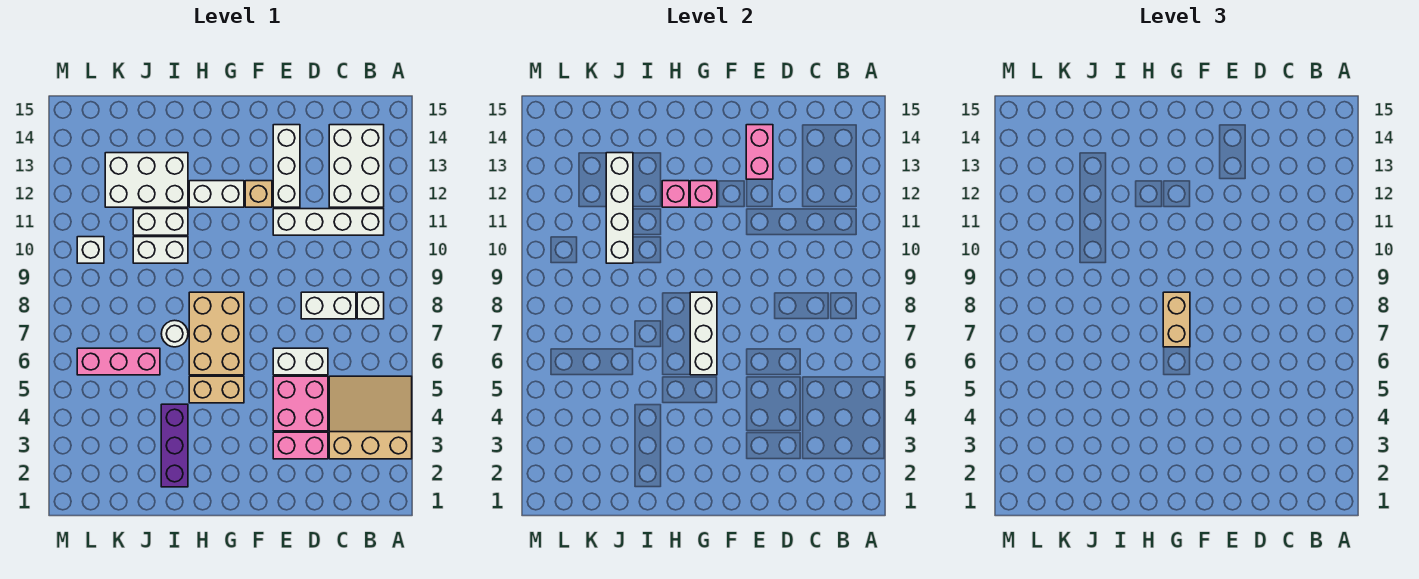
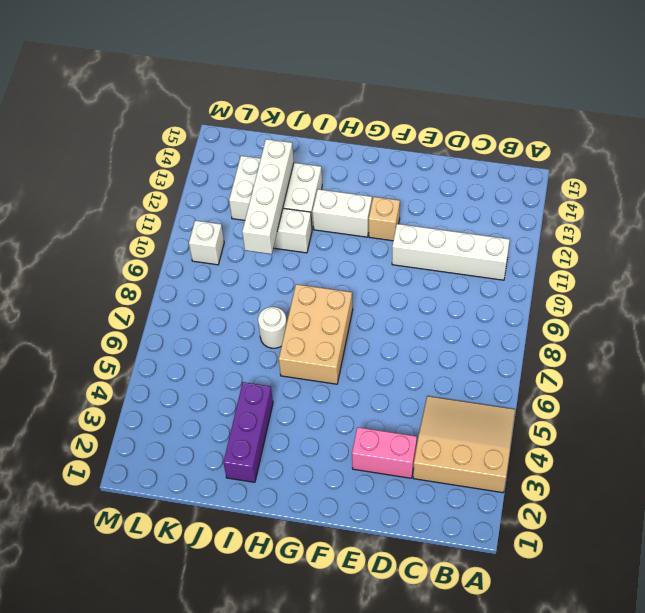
none -> white brick B8 level 1
none -> white brick B12:C14 level 1
none -> white brick C8:D8 level 1

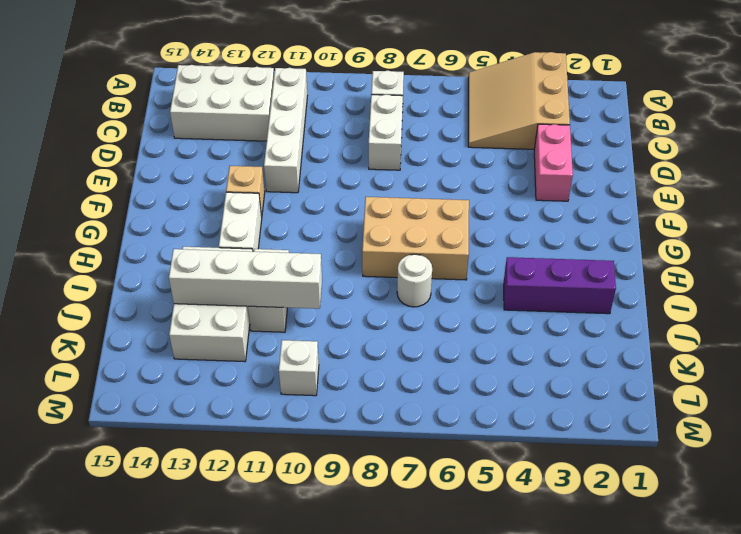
none -> pink brick D4:E5 level 1
none -> white brick D6:E6 level 1
none -> white brick E12:E14 level 1

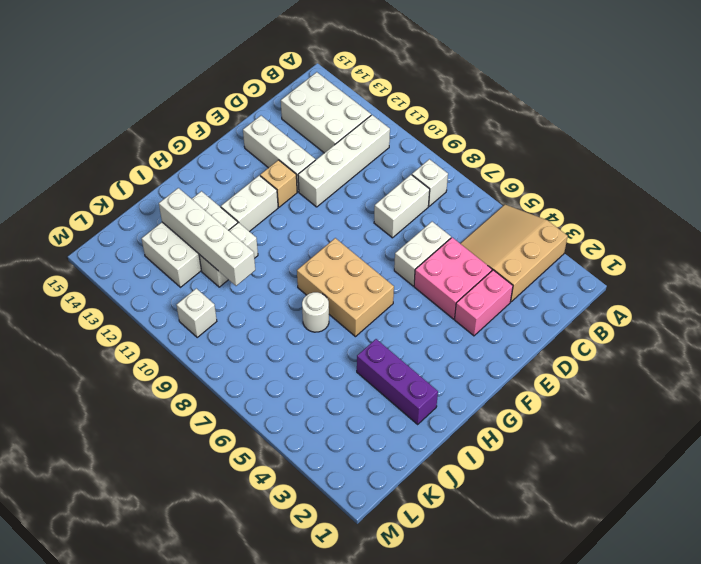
none -> tan brick G5:H5 level 1
none -> white brick I10:J10 level 1
none -> pink brick J6:L6 level 1

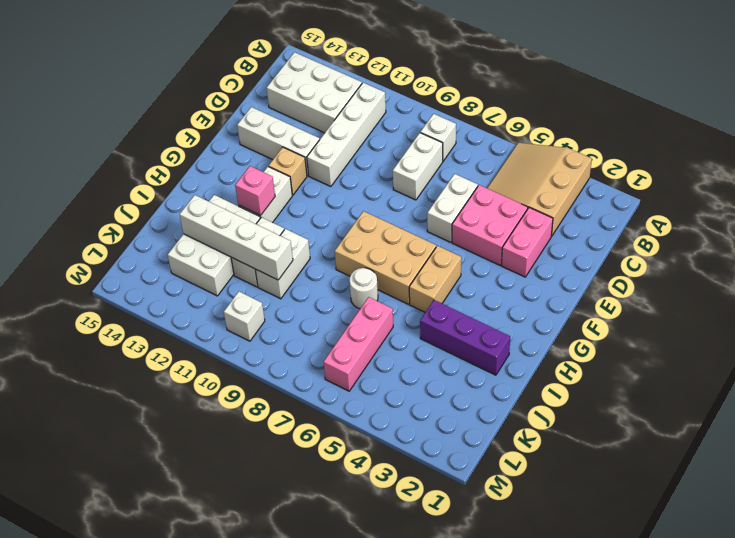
none -> pink brick E13:E14 level 2
none -> white brick G6:G8 level 2
none -> pink brick G12 level 2

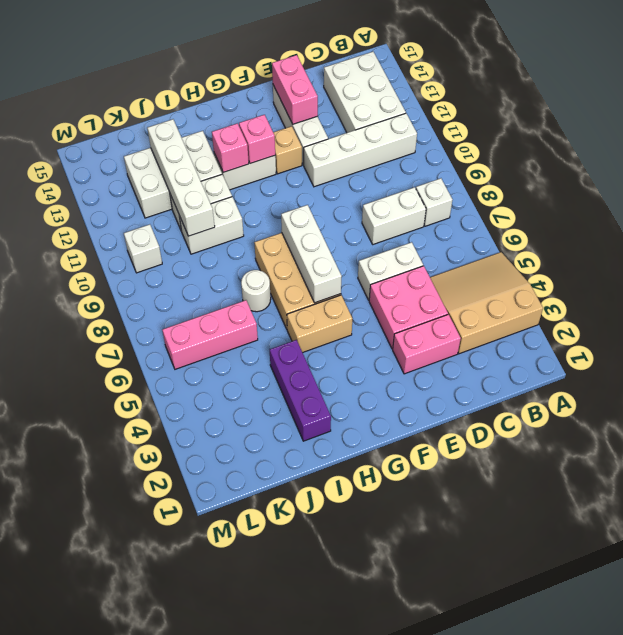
none -> tan brick G7:G8 level 3

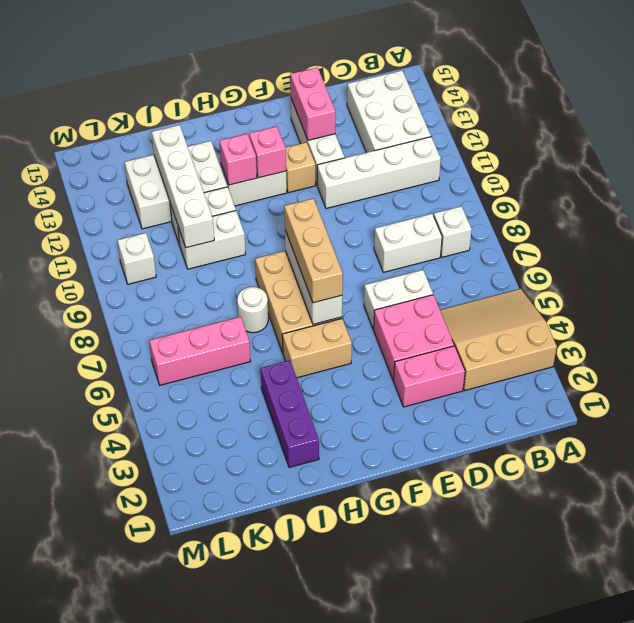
tan brick G6:G8 level 3 -> tan brick G7:G8 level 3

